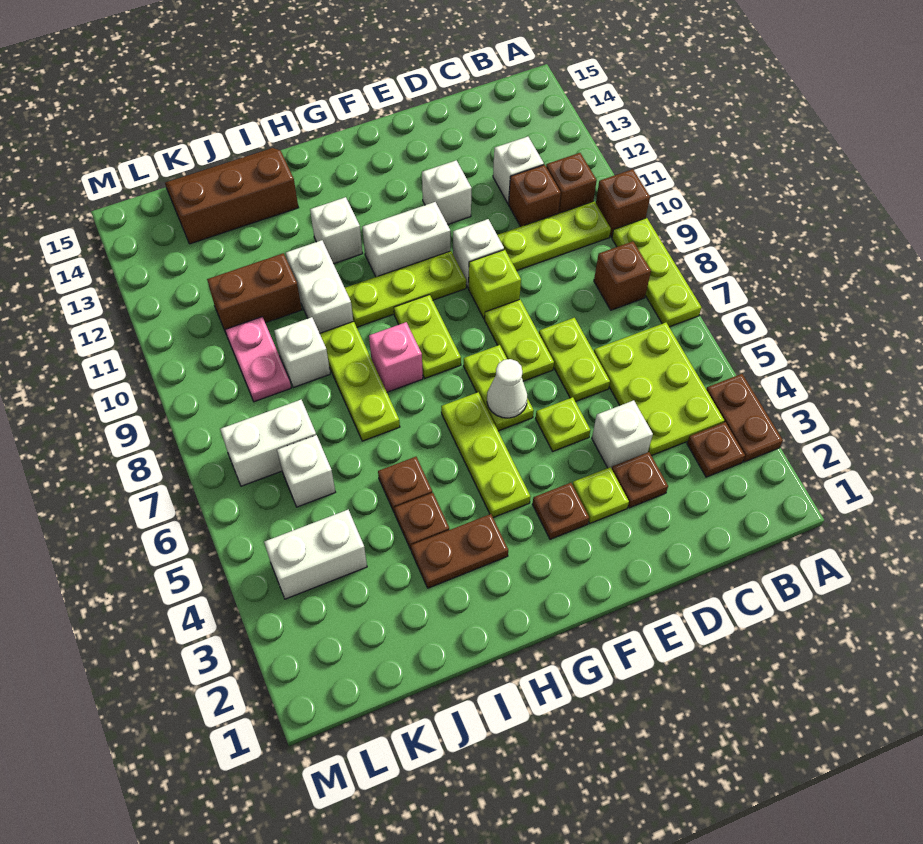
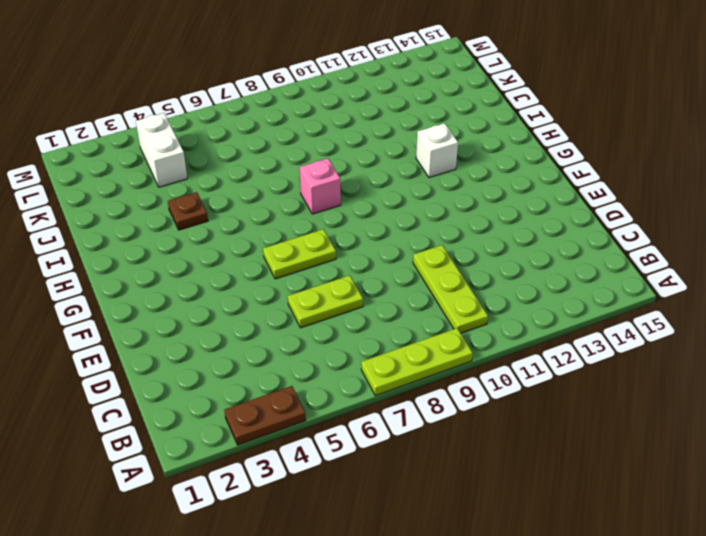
none -> brown brick A10 level 1
none -> brown plate B3 level 1
none -> lime plate B4:C6 level 1
none -> brown brick B8 level 1

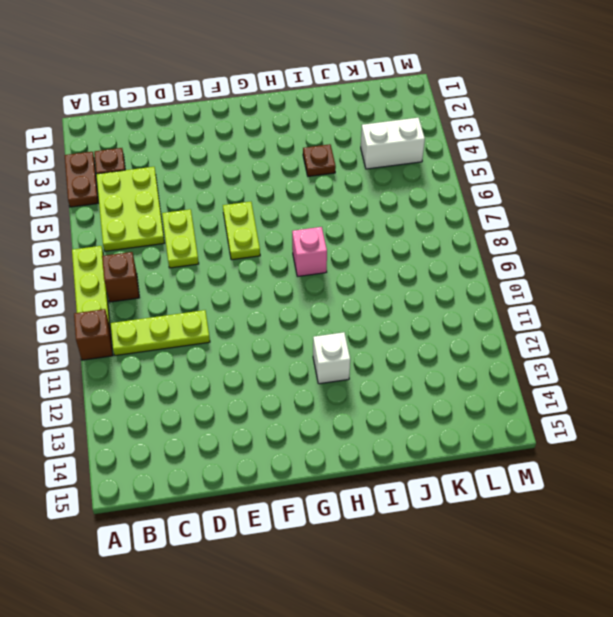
none -> brown brick B11 level 1
none -> brown brick C11 level 1
none -> white brick C12 level 1
none -> brown plate D3 level 1

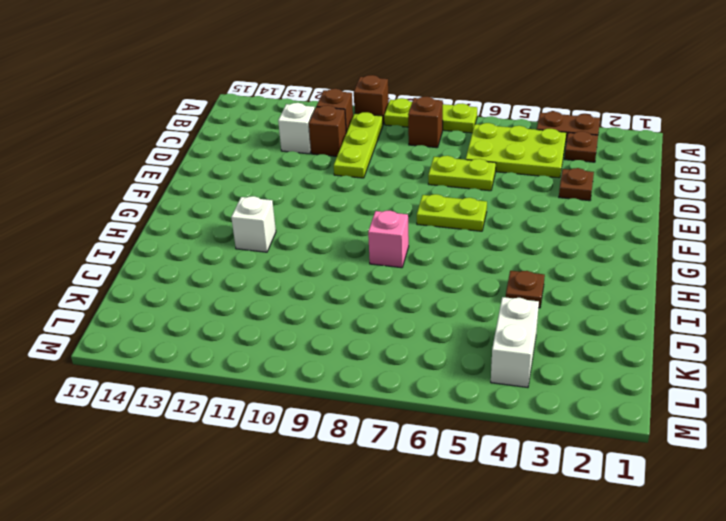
none -> white brick D4 level 1
none -> lime plate E3 level 1
none -> lime plate E5 level 1
none -> lime plate E7:E8 level 1

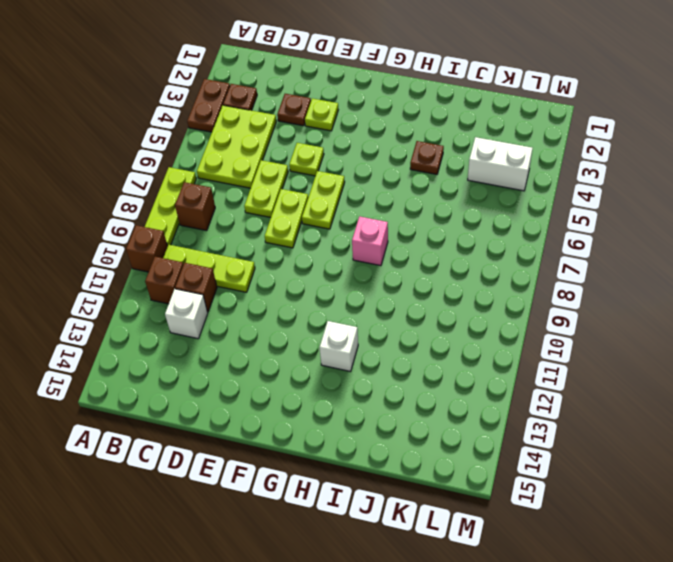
none -> white brick D4 level 1
none -> lime brick E9 level 1
none -> white brick E10 level 1
none -> white brick E12 level 1

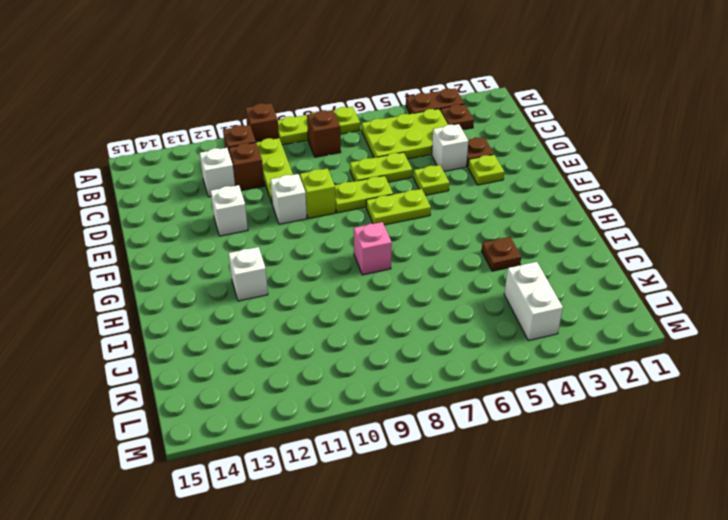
none -> brown plate F3 level 1
none -> lime plate F10:H10 level 1
none -> white brick F11:G11 level 1
none -> lime plate G4:G6 level 1

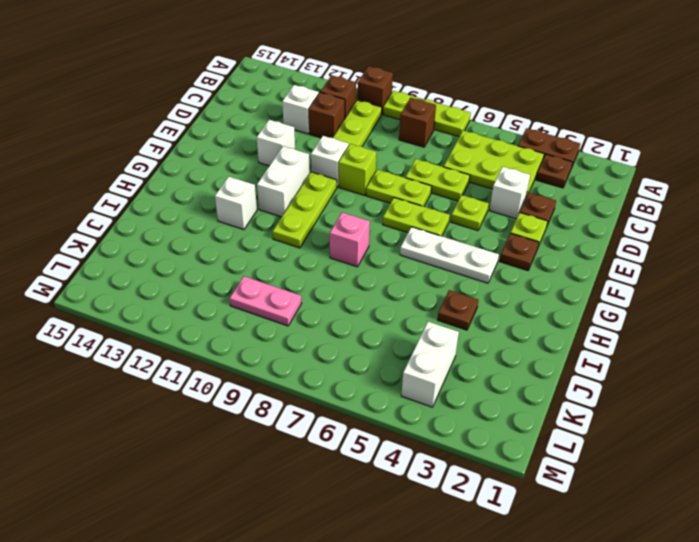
white plate G4:G6 level 1 -> lime plate G4:G6 level 1
none -> lime plate G8:G9 level 1
none -> brown plate H3:I3 level 1
none -> brown plate I5 level 1
none -> lime plate I7:I9 level 1

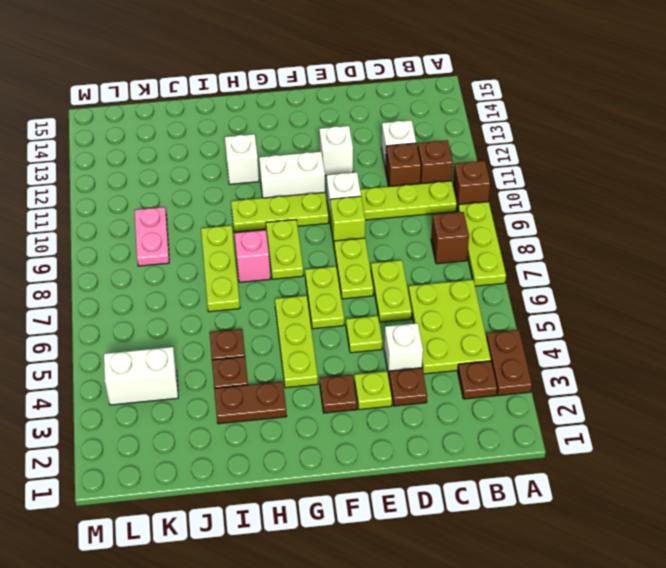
none -> white brick I10:I11 level 1
none -> brown slope I14:K15 level 1 top 14
none -> white brick J9 level 1
none -> brown brick J11:K11 level 1

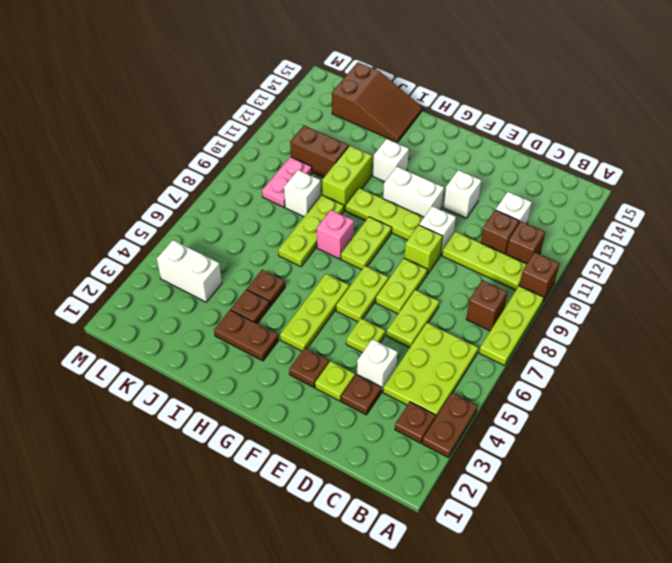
lime brick I10:I11 level 1 -> white brick I10:I11 level 1
brown slope I14:K15 level 1 top K -> brown slope I14:K15 level 1 top 14
none -> white brick K6 level 1
none -> white brick K7:L7 level 1
none -> white cone F6 level 2

